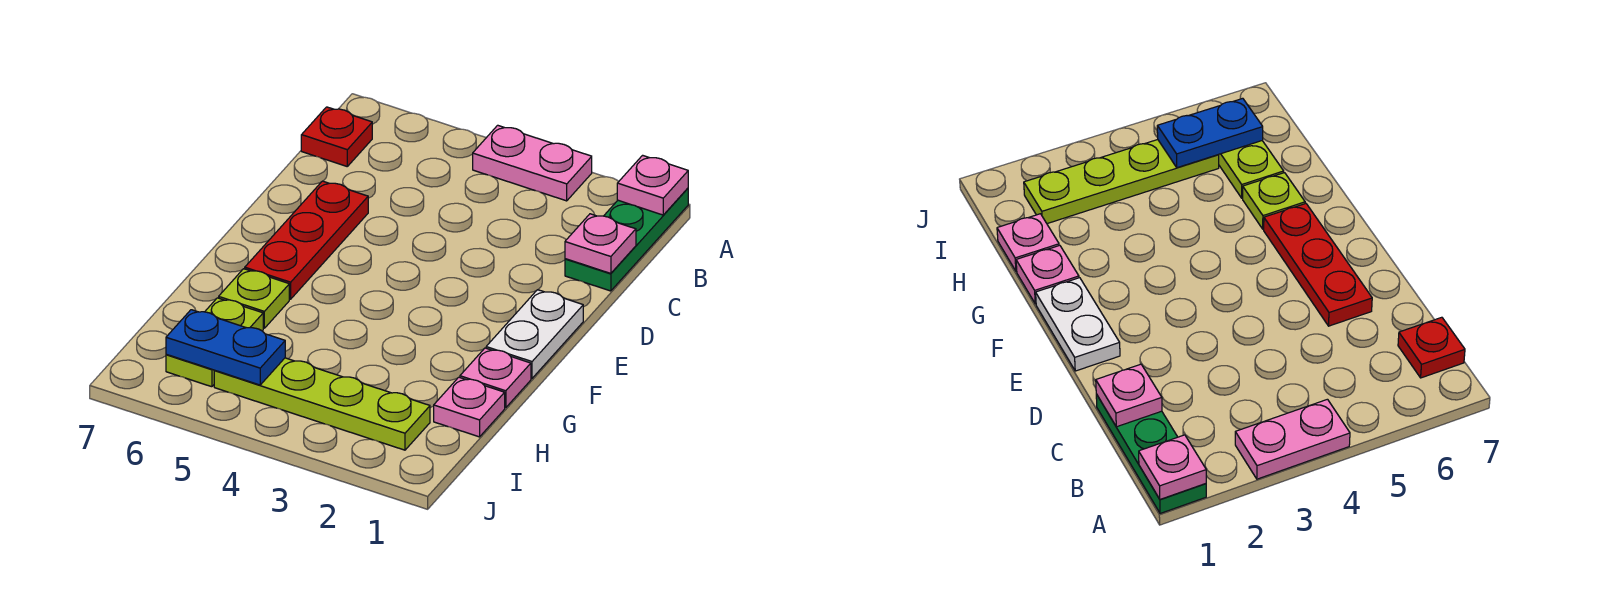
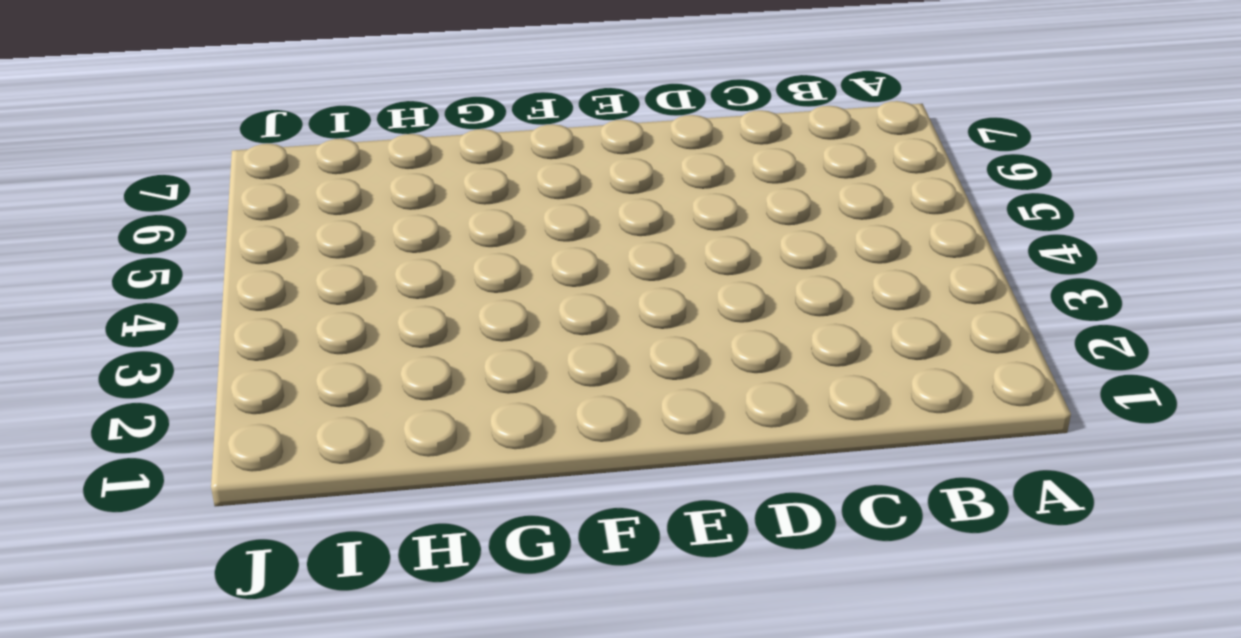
none -> green plate A1:C1 level 1
none -> pink plate A3:A4 level 1
none -> red plate B7 level 1

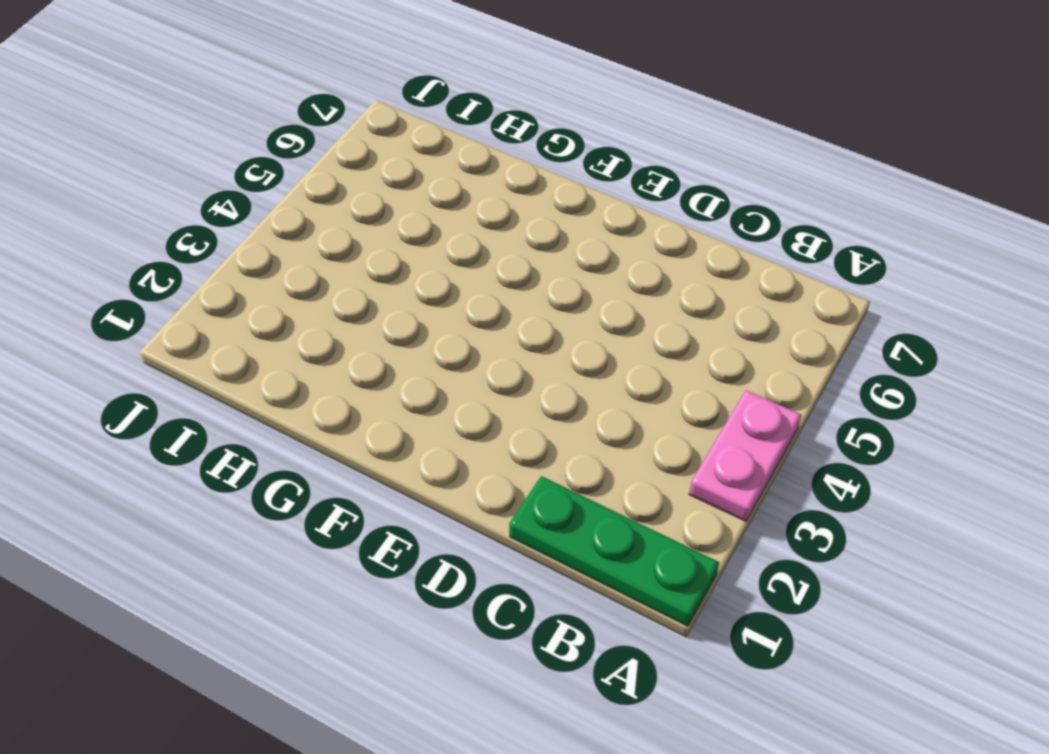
none -> red plate B7 level 1
none -> red plate D6:F6 level 1
none -> white plate E1:F1 level 1

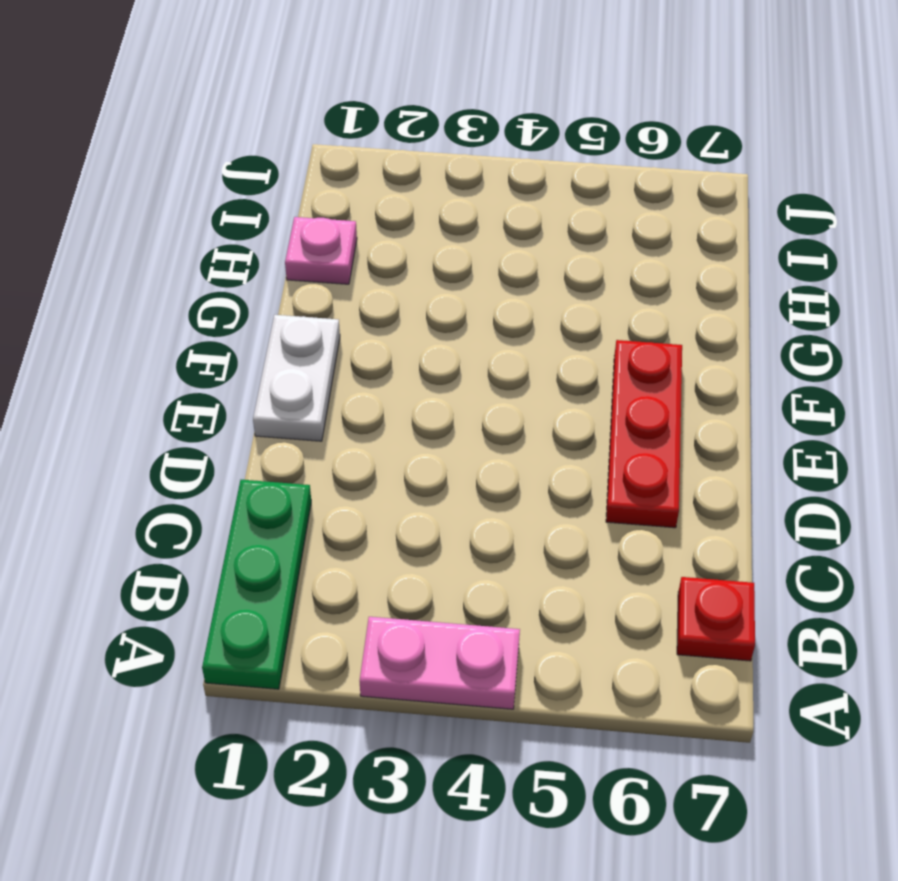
none -> pink plate G1 level 1
none -> lime plate G6 level 1
none -> lime plate H6:I6 level 1

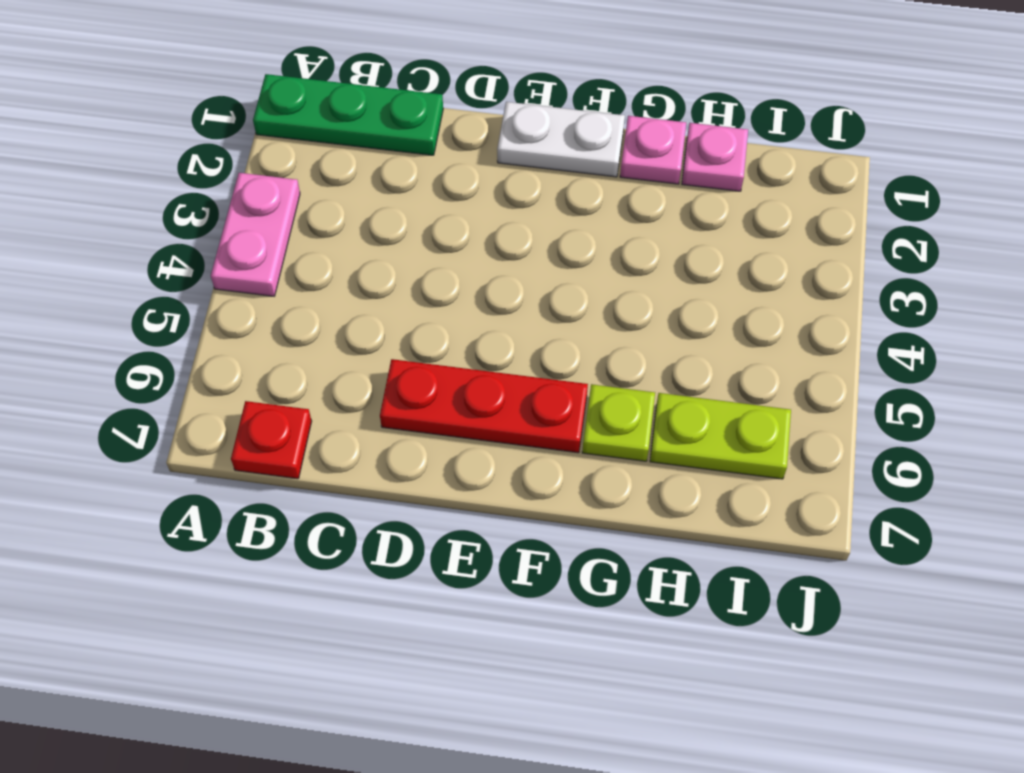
none -> lime plate I2:I5 level 1
none -> pink plate A1 level 2
none -> pink plate C1 level 2

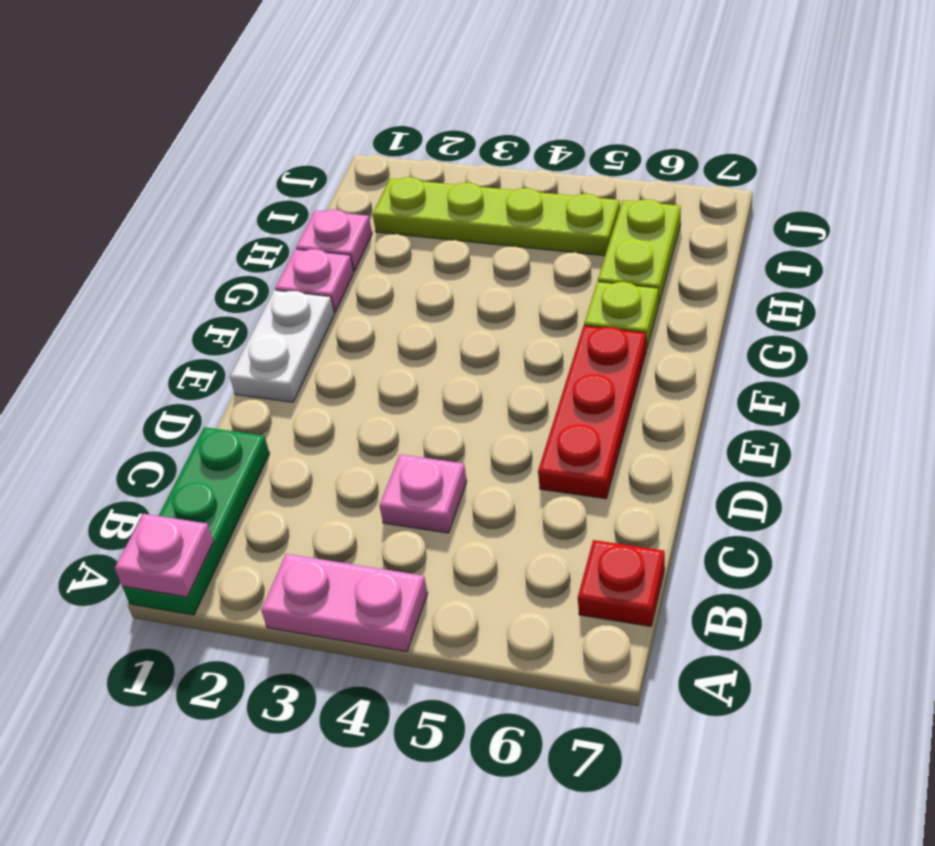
pink plate C4 level 1 -> pink plate C1 level 2
none -> blue plate I5:I6 level 2

